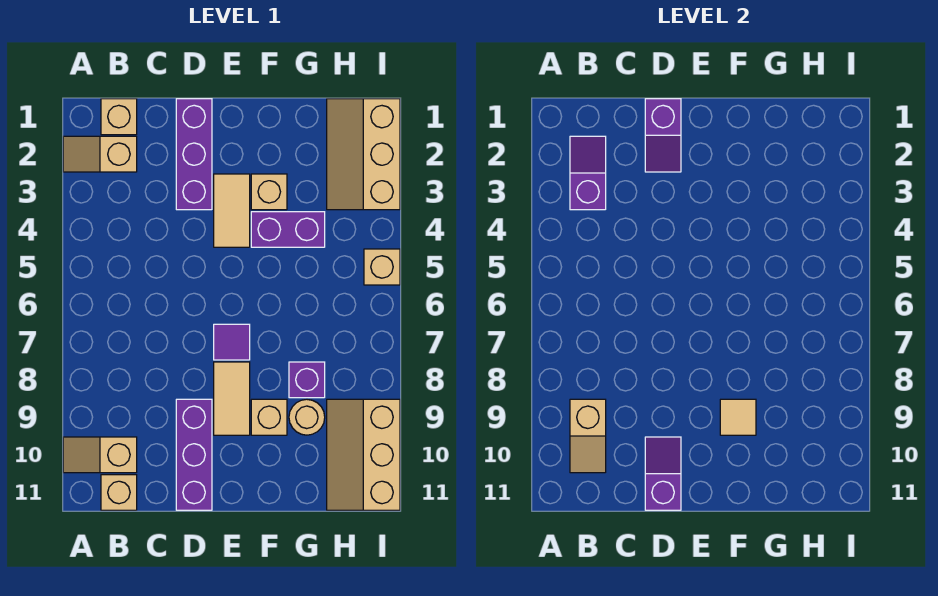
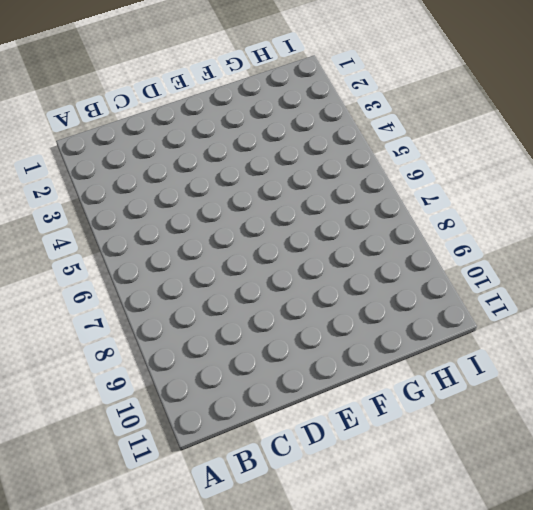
none -> tan slope A2:B2 level 1 top B
none -> tan slope A10:B10 level 1 top B
none -> tan brick B1 level 1

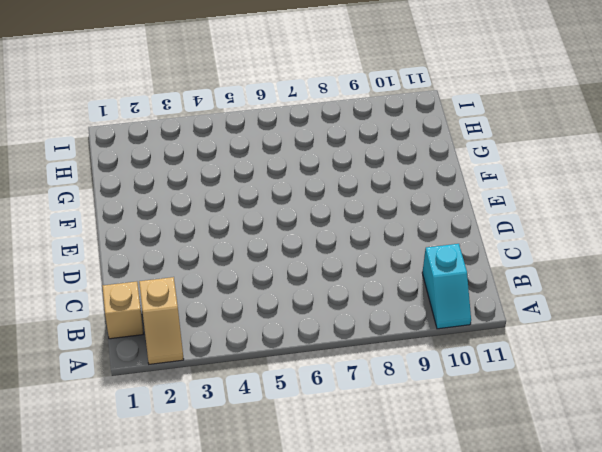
cyan slope A10:B10 level 1 top B -> tan slope A10:B10 level 1 top B
none -> tan brick B11 level 1
none -> purple brick D1:D3 level 1
none -> purple brick D9:D11 level 1

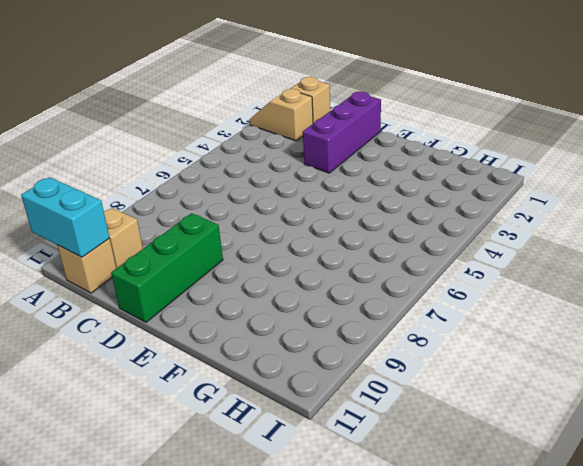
cyan brick A11:B11 level 2 -> none
green brick D9:D11 level 1 -> purple brick D9:D11 level 1
none -> tan tile E3:E4 level 1
none -> purple tile E7 level 1
none -> tan tile E8:E9 level 1

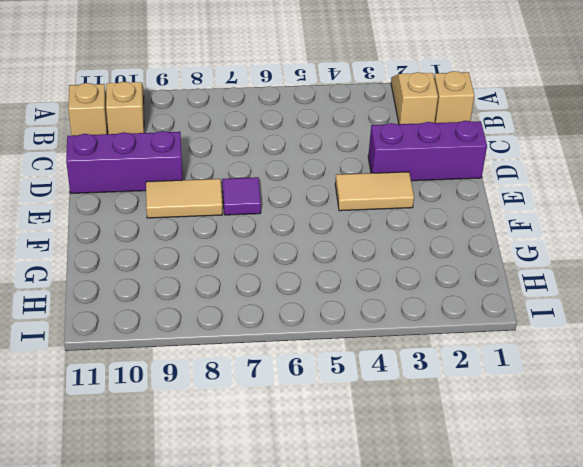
none -> tan brick F3 level 1
none -> purple brick F4:G4 level 1
none -> tan brick F9 level 1

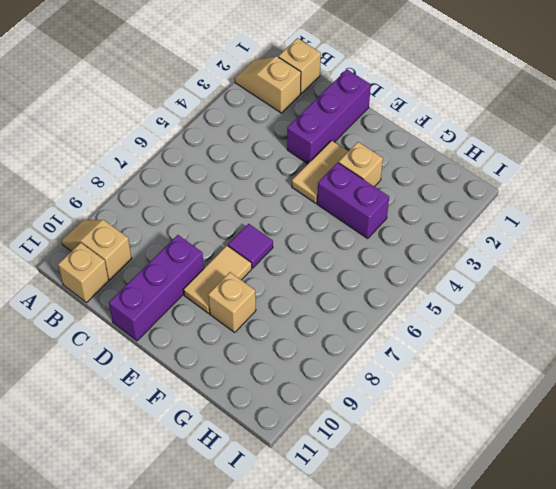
none -> purple brick G8 level 1
none -> tan round brick G9 level 1
none -> tan slope H1:I3 level 1 top I

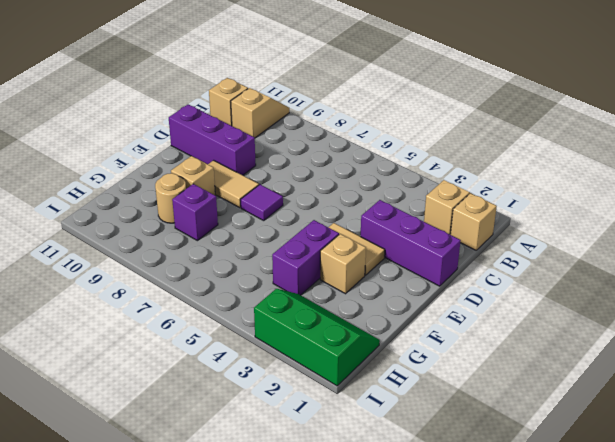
green slope H1:I3 level 1 top I -> tan slope H1:I3 level 1 top I
none -> tan slope H9:I11 level 1 top I
none -> tan brick I5 level 1
none -> purple slope B2:B3 level 2 top 3

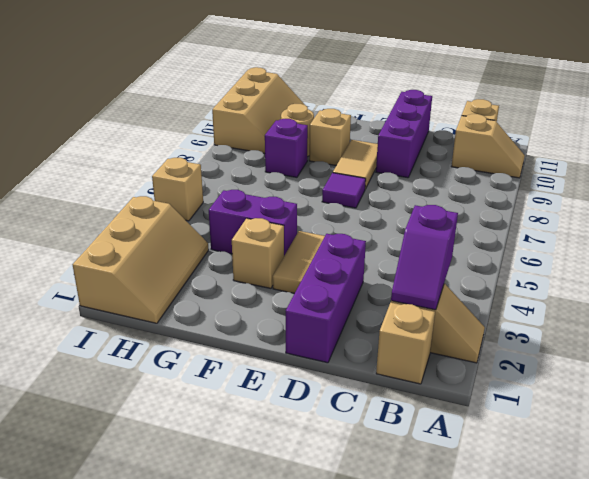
none -> tan slope B9:B10 level 2 top 9
none -> purple slope D1:D2 level 2 top 1
none -> purple slope D10:D11 level 2 top 11

